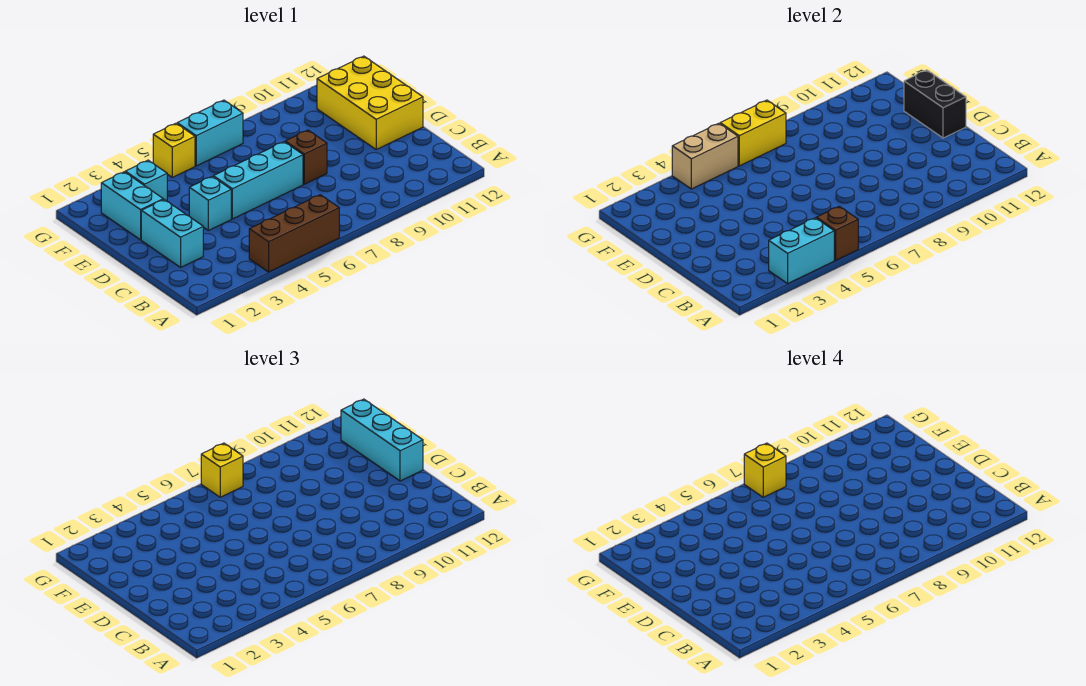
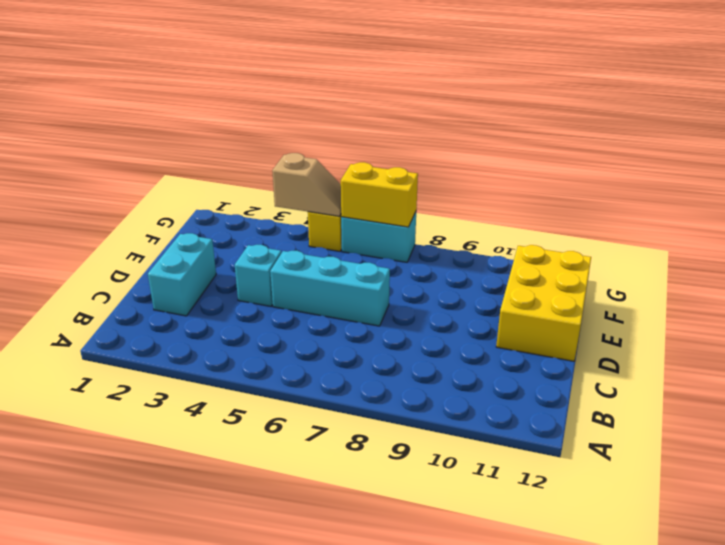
tan slope G4:G5 level 2 top 4 -> tan brick G4:G5 level 2
none -> brown brick A4:A6 level 1
none -> brown brick D8 level 1
none -> cyan brick E2:F2 level 1

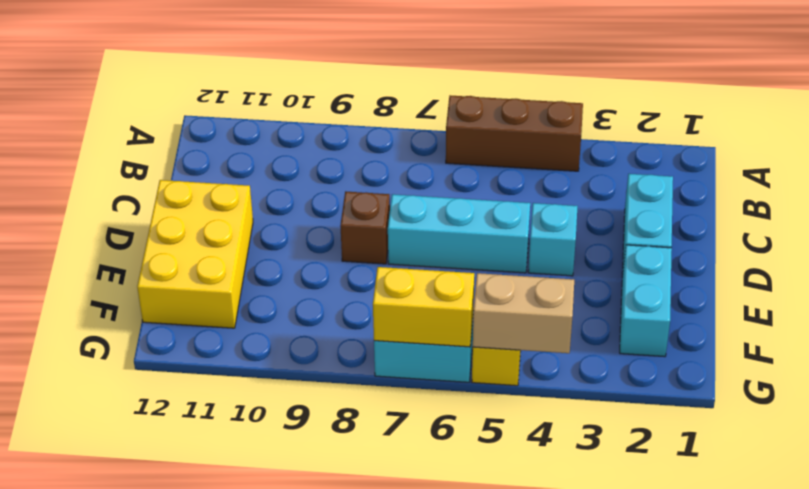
none -> cyan brick F3 level 1
none -> cyan brick A3:A4 level 2
none -> brown brick A5 level 2

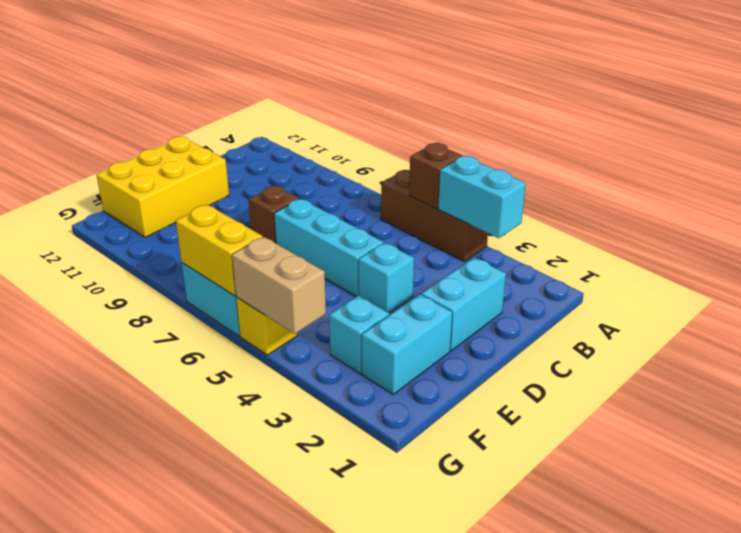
none -> black brick D12:E12 level 2
none -> cyan brick D12:F12 level 3
none -> yellow brick G7 level 3

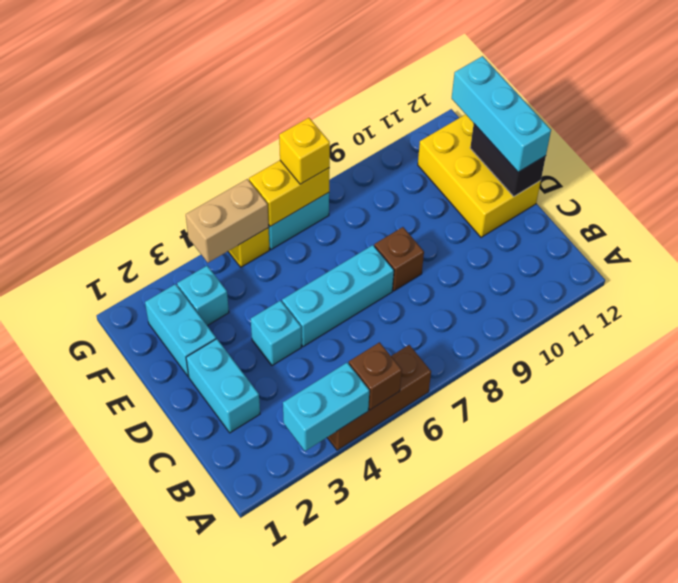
none -> yellow brick G7 level 4

